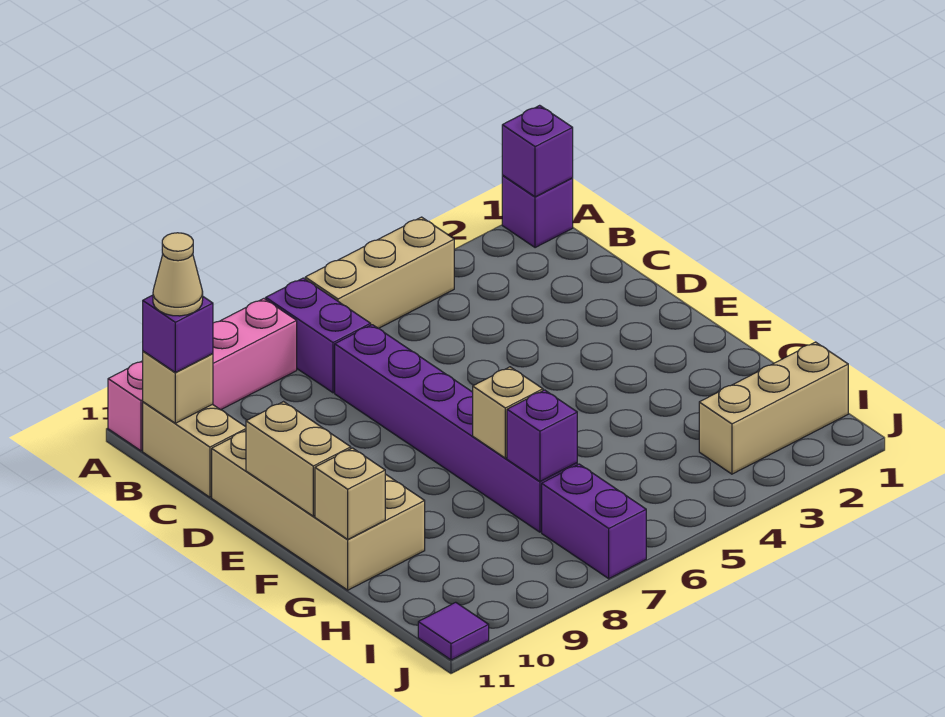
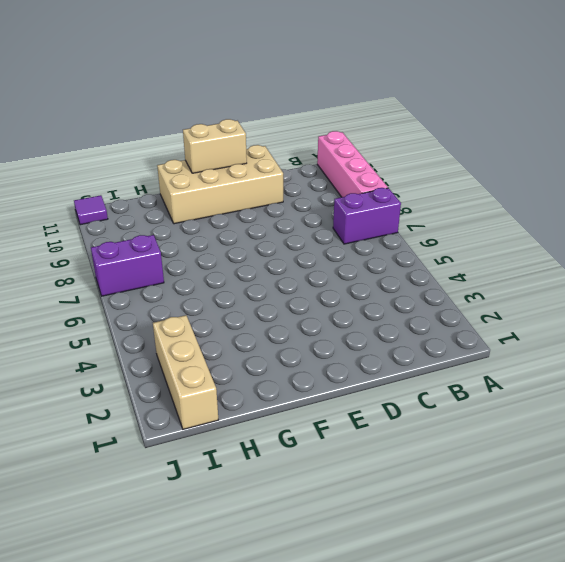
none -> purple brick A1 level 1
none -> tan brick A4:A6 level 1
none -> tan brick B11:C11 level 1

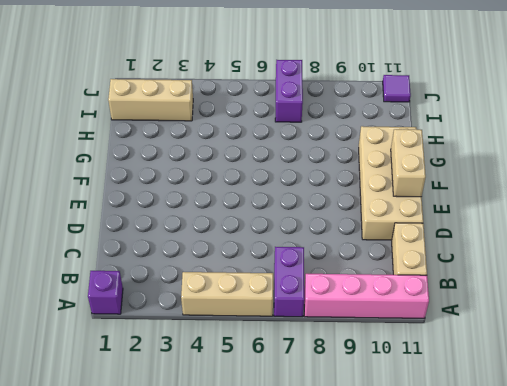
none -> purple brick C7:H7 level 1
none -> purple brick A1 level 2
none -> tan brick B11 level 2

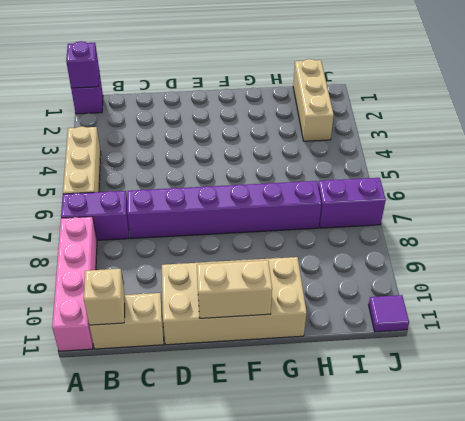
none -> tan brick G7 level 2
none -> tan brick G11 level 2
none -> purple brick H7 level 2

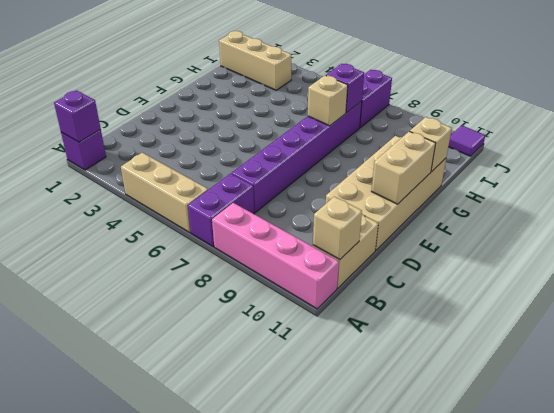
none -> purple brick B11 level 3
none -> tan cone B11 level 4

